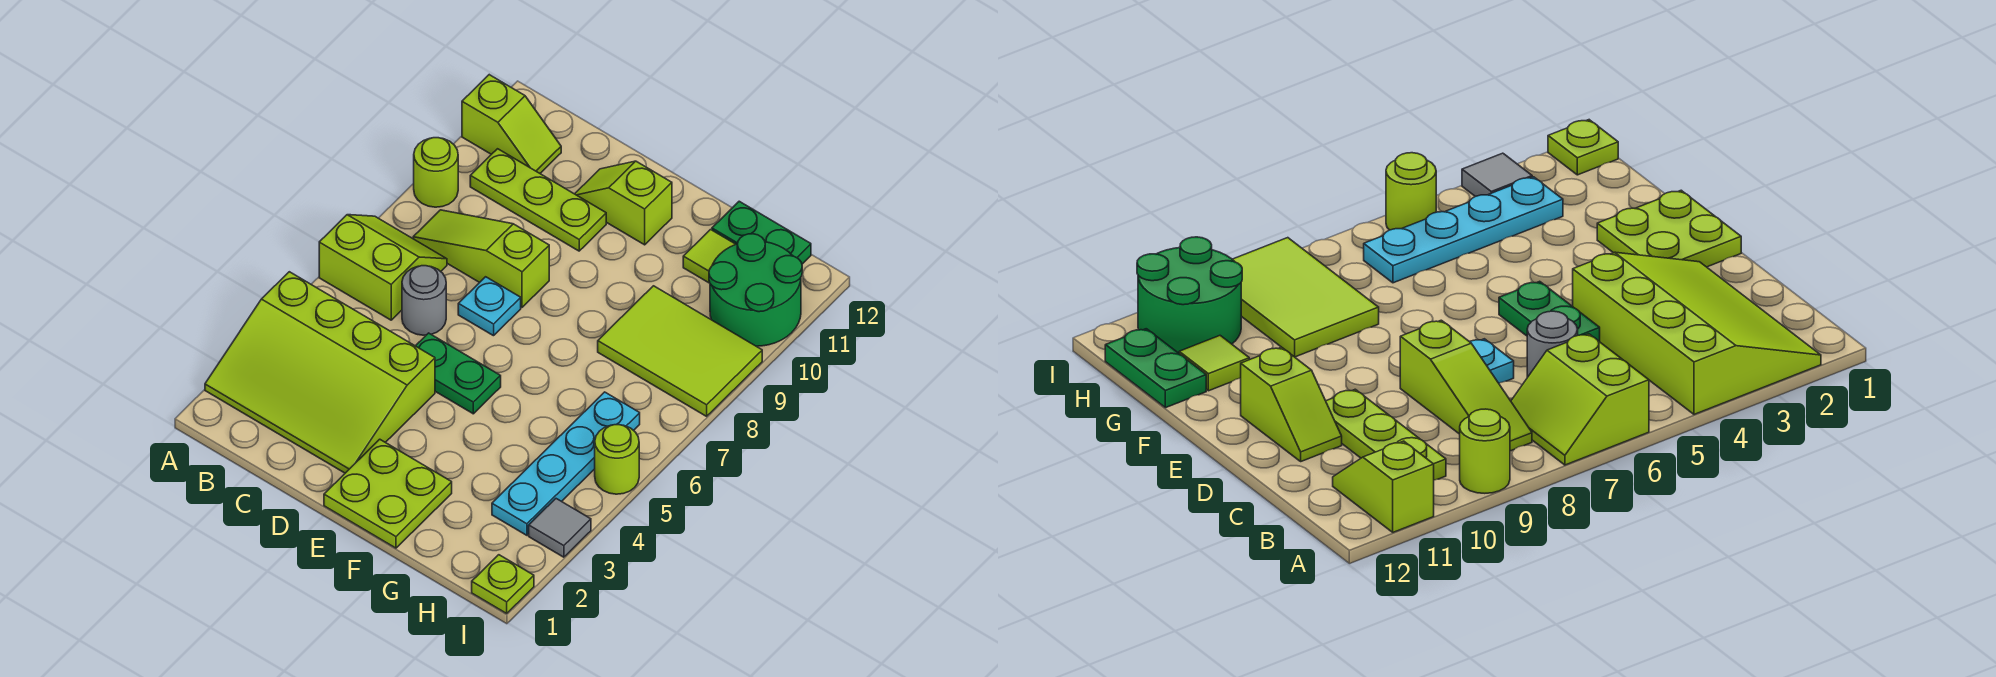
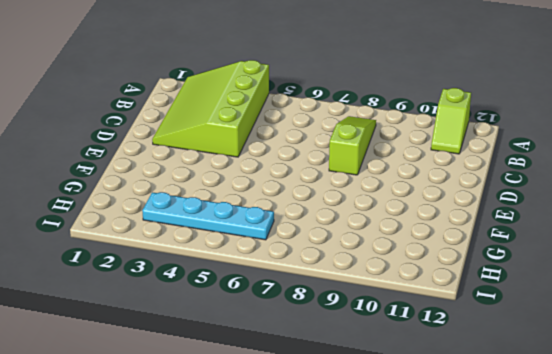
none -> lime slope A6:B7 level 1 top 6
none -> lime round brick A9 level 1
none -> lime plate B10:D10 level 1

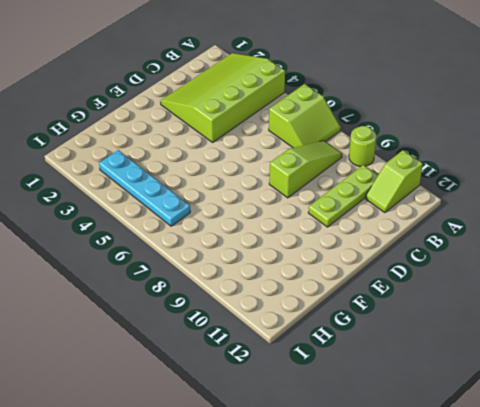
none -> grey round brick C6 level 1
none -> green plate D5:E5 level 1
none -> cyan plate D7 level 1

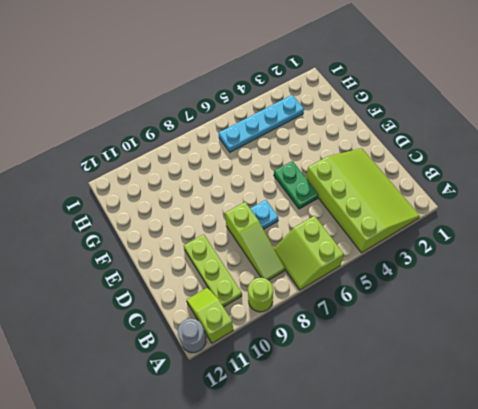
grey round brick A12 level 1 -> grey round brick C6 level 1
none -> lime slope D11:E11 level 1 top E
none -> lime plate E1:F2 level 1
none -> lime tile G8:I9 level 1

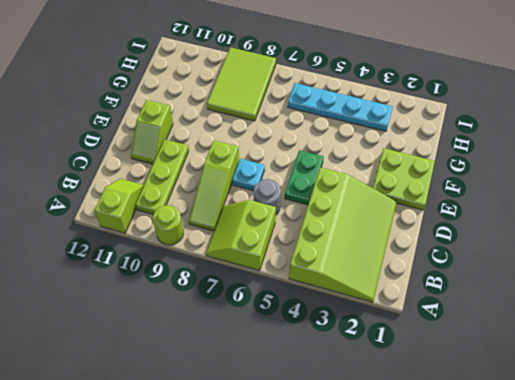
none -> lime tile G11 level 1
none -> green plate G12:H12 level 1
none -> green round brick H10:I11 level 1

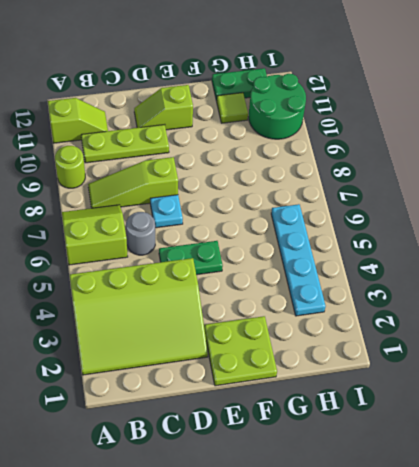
none -> lime tile G8:I9 level 1
none -> lime plate I1 level 1
none -> grey tile I3 level 1

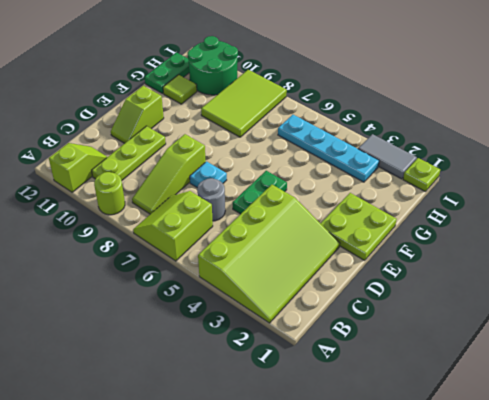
grey tile I2:I3 level 1 -> grey tile I3 level 1
none -> lime round brick I5 level 1

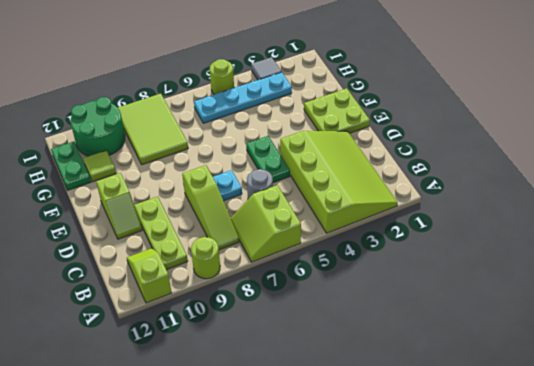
none -> lime plate I1 level 1

